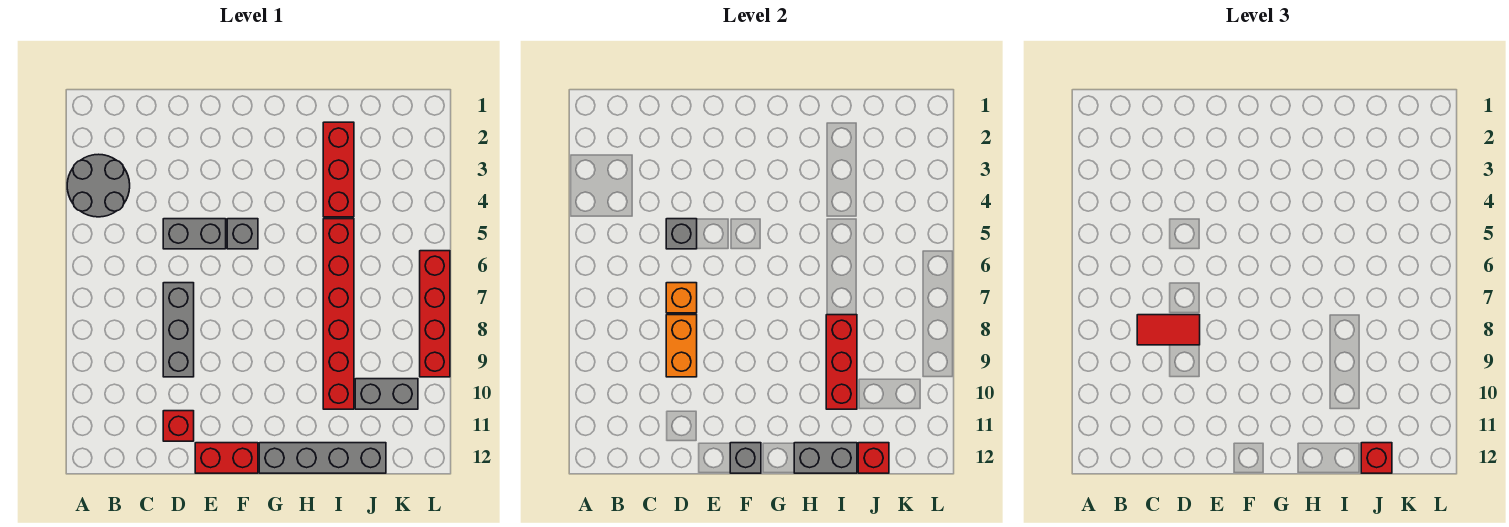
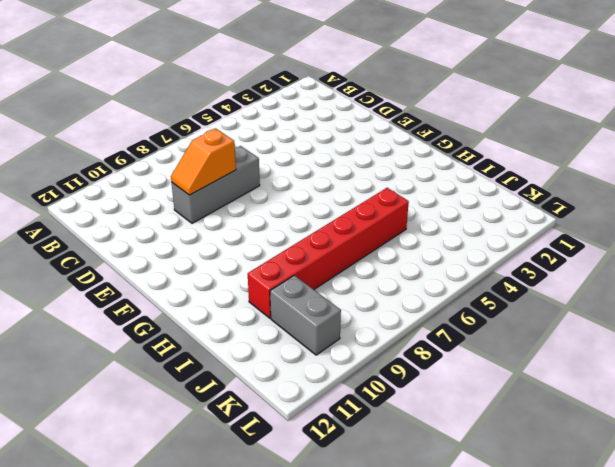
orange slope D8:D9 level 2 top 8 -> orange brick D8:D9 level 2
none -> grey round brick A3:B4 level 1
none -> grey brick D5:E5 level 1
none -> red brick D11 level 1

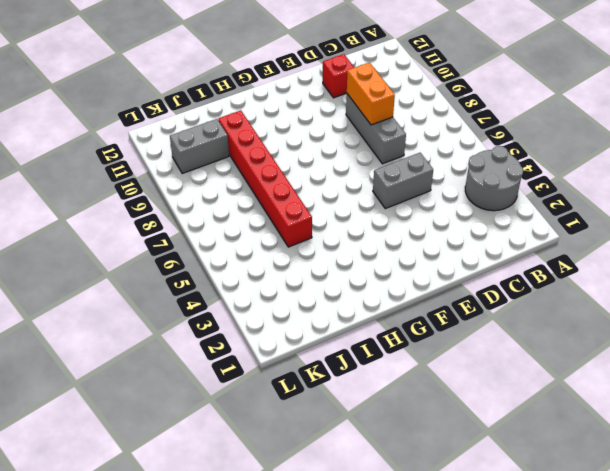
none -> red brick E12:F12 level 1
none -> grey brick F5 level 1
none -> grey brick G12:J12 level 1

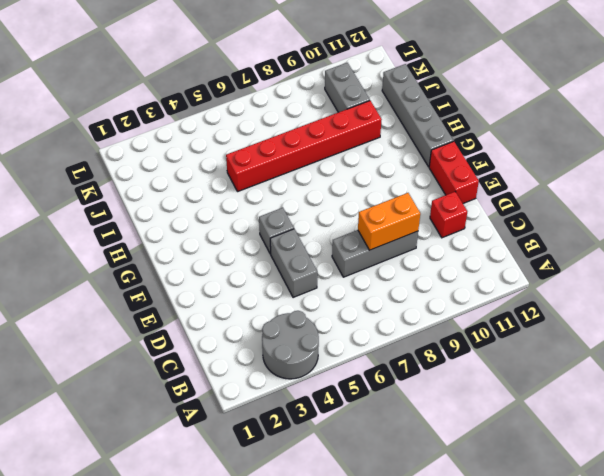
none -> red brick I2:I4 level 1
none -> red brick L6:L9 level 1
none -> grey brick D5 level 2

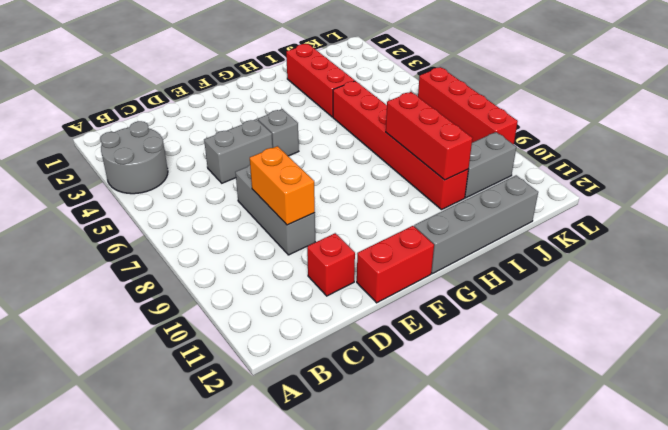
none -> grey brick D5 level 2
none -> orange brick D7 level 2
none -> grey brick F12 level 2

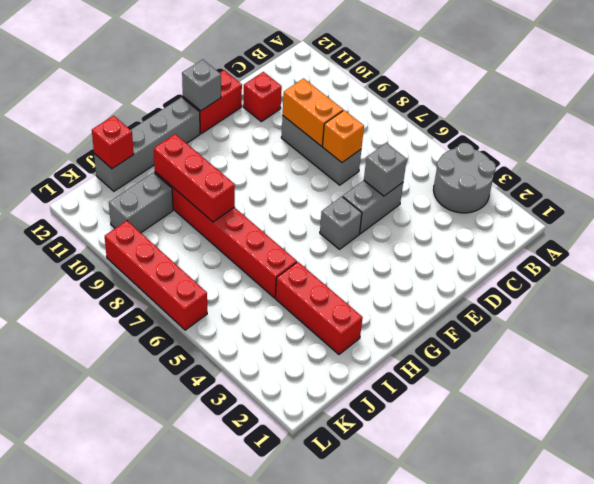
none -> grey brick H12:I12 level 2
none -> red tile C8:D8 level 3
none -> red brick J12 level 3

